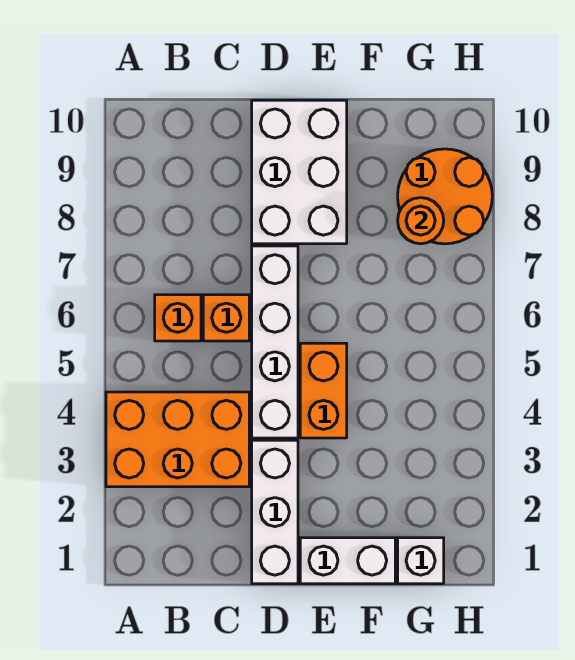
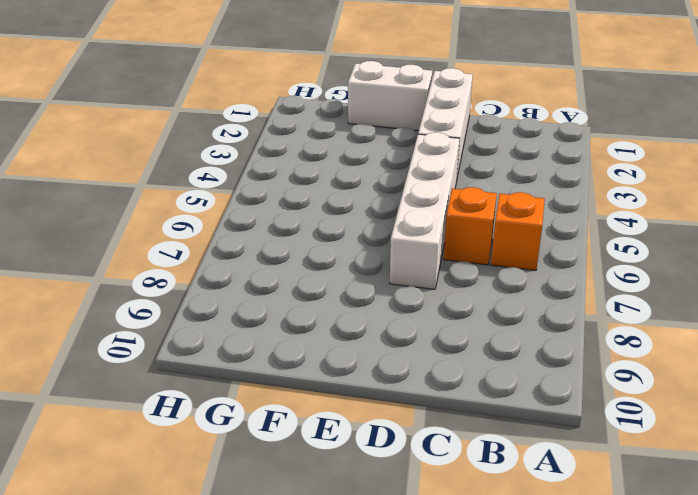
none -> orange brick A3:C4 level 1
none -> white brick D8:E10 level 1

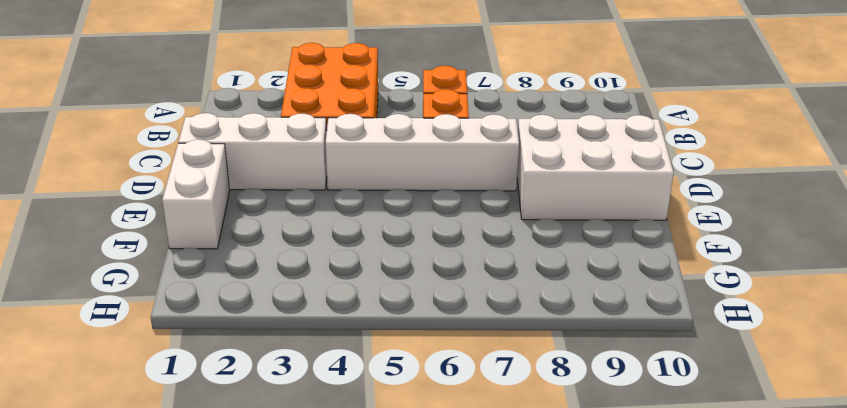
none -> orange brick E4:E5 level 1
none -> white brick G1 level 1

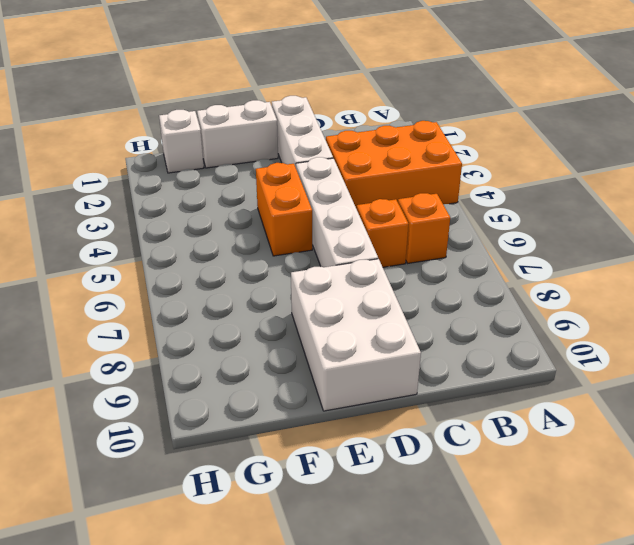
none -> orange round brick G8:H9 level 1
none -> orange round brick G8 level 2

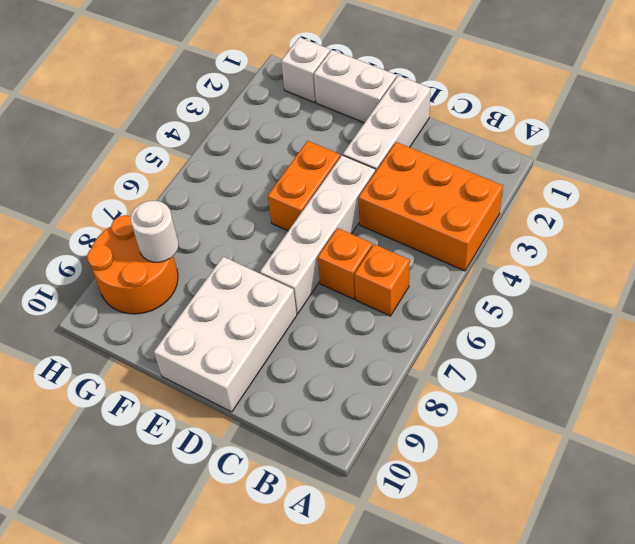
white round brick G8 level 2 -> orange round brick G8 level 2

